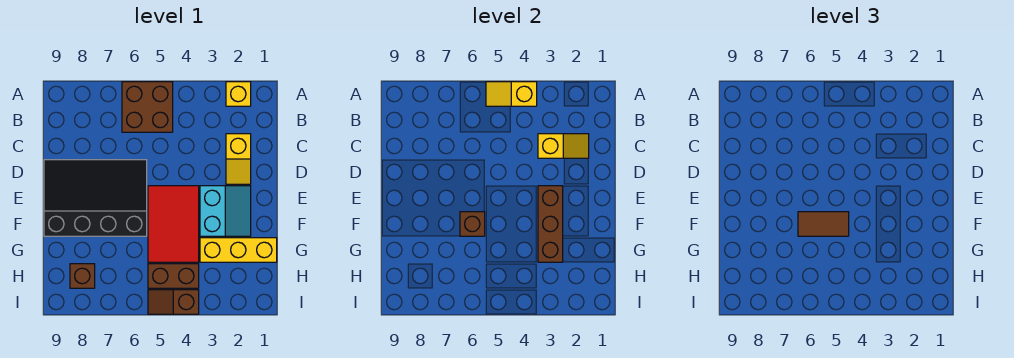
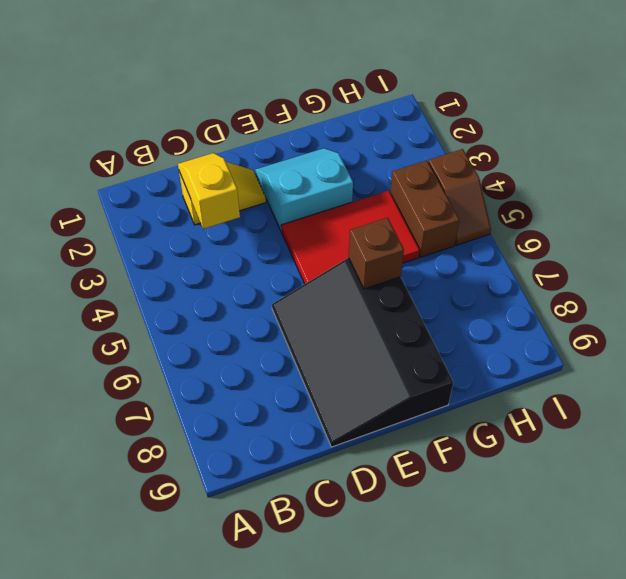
none -> yellow brick A2 level 1
none -> brown brick A5:B6 level 1
none -> yellow brick G1:G3 level 1

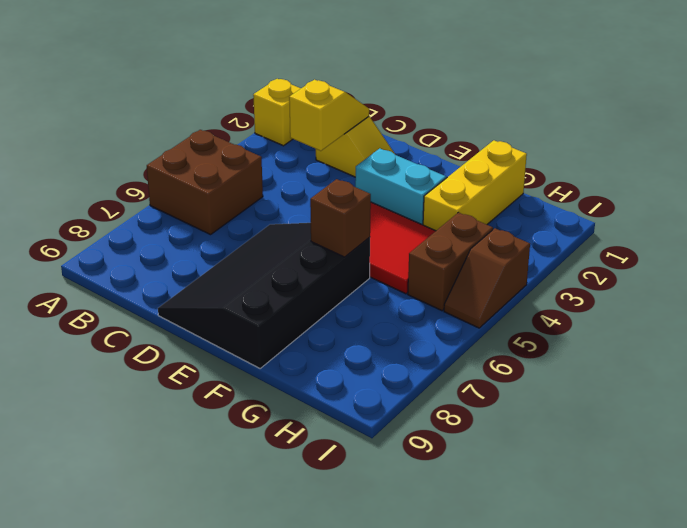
none -> brown brick H8 level 1
none -> yellow slope A4:A5 level 2 top 4
none -> brown brick E3:G3 level 2

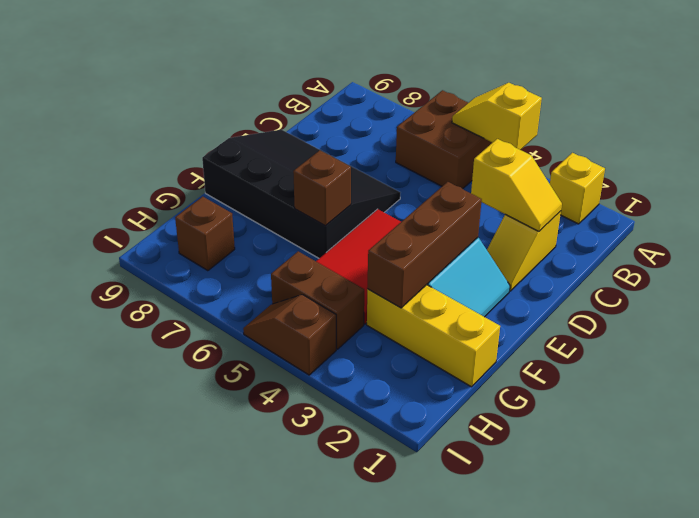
none -> brown tile F5:F6 level 3

